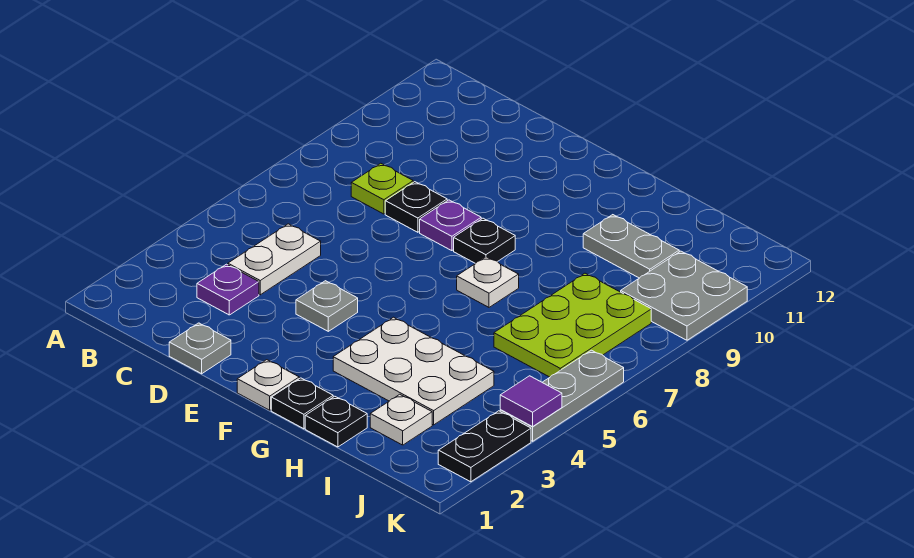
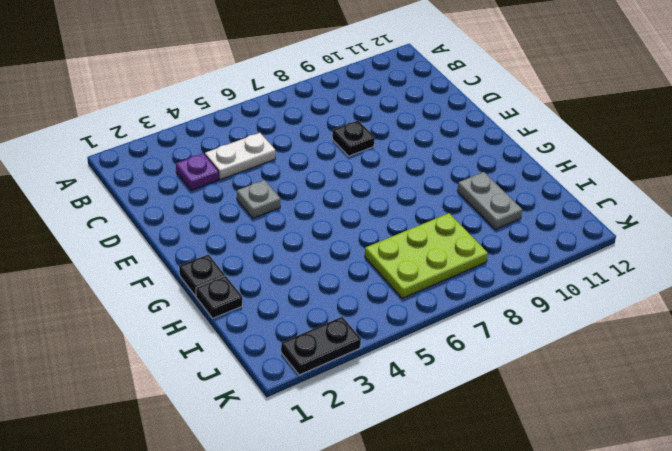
none -> lime plate C8 level 1
none -> grey plate D1 level 1
none -> purple plate E8 level 1

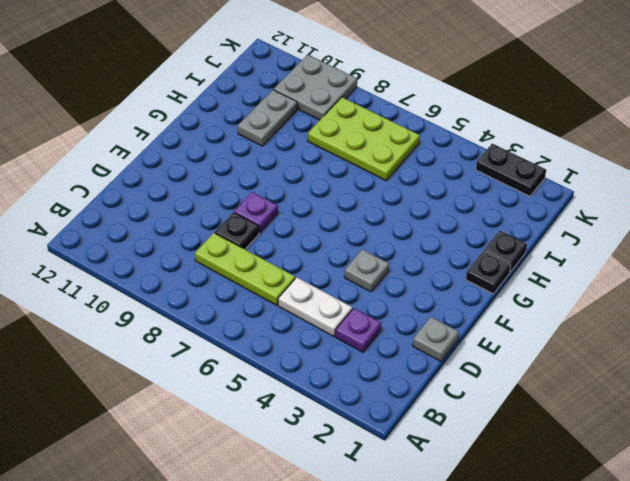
lime plate C6:C8 level 1 -> lime plate C8 level 1
none -> white plate F1 level 1
none -> black plate F8 level 1
none -> white plate G3:I4 level 1

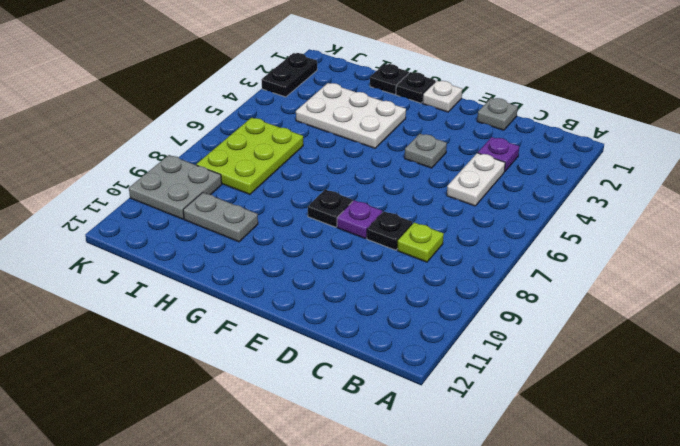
none -> white plate G7 level 1
none -> white plate I2 level 1
none -> grey plate K4:K6 level 1

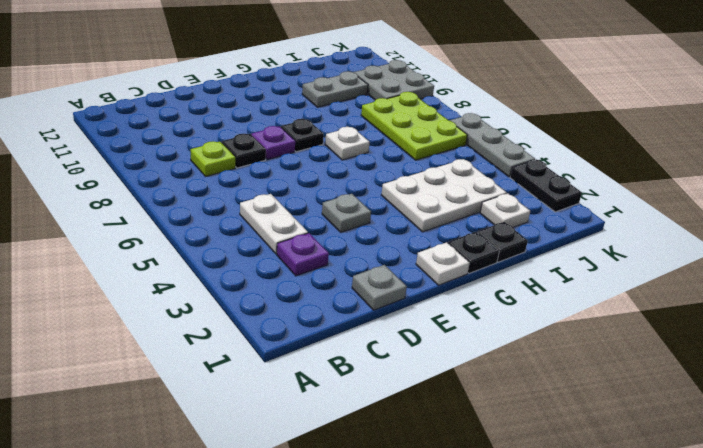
none -> purple tile K4 level 2

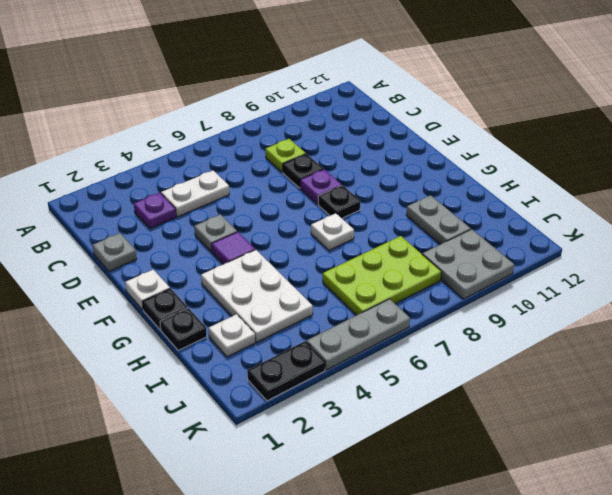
purple tile F4 level 1 -> purple tile K4 level 2

